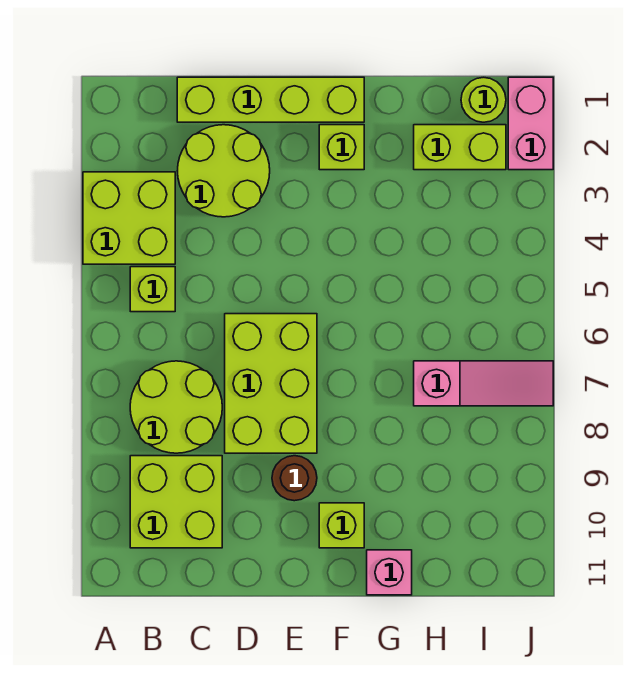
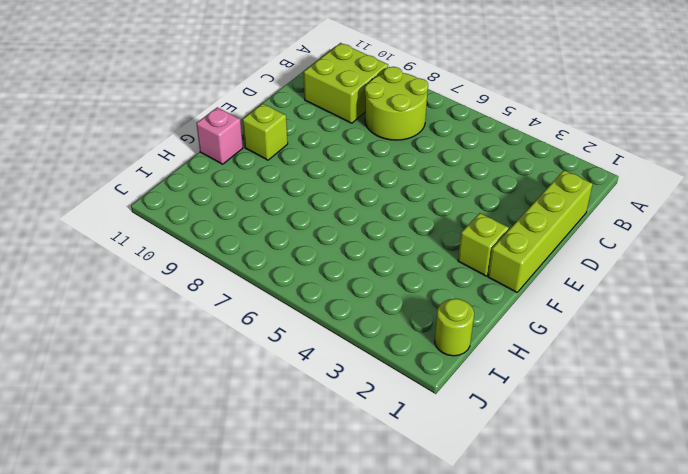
none -> lime brick A3:B4 level 1
none -> lime brick B5 level 1
none -> lime round brick C2:D3 level 1

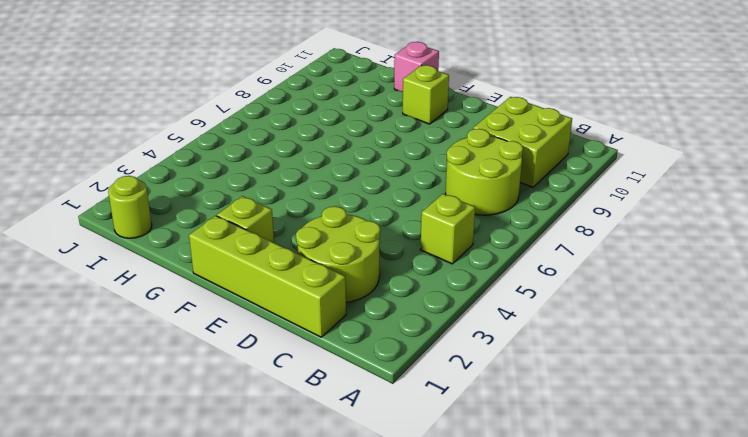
none -> lime brick A3:B4 level 1
none -> lime brick D6:E8 level 1
none -> brown round brick E9 level 1

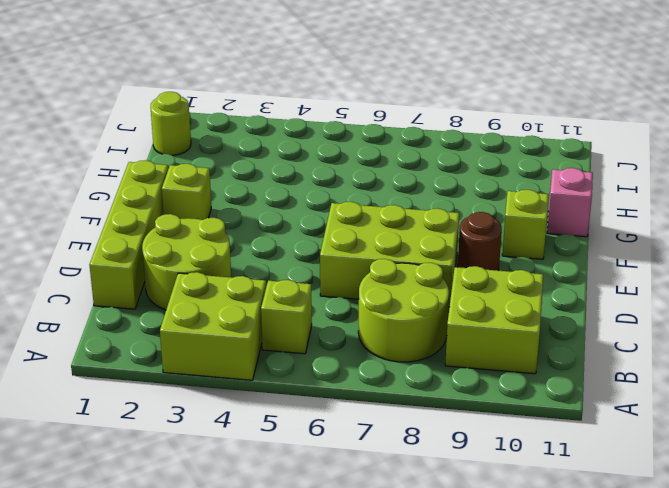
none -> lime brick H2:I2 level 1
none -> pink slope H7:J7 level 1 top H
none -> pink brick J1:J2 level 1

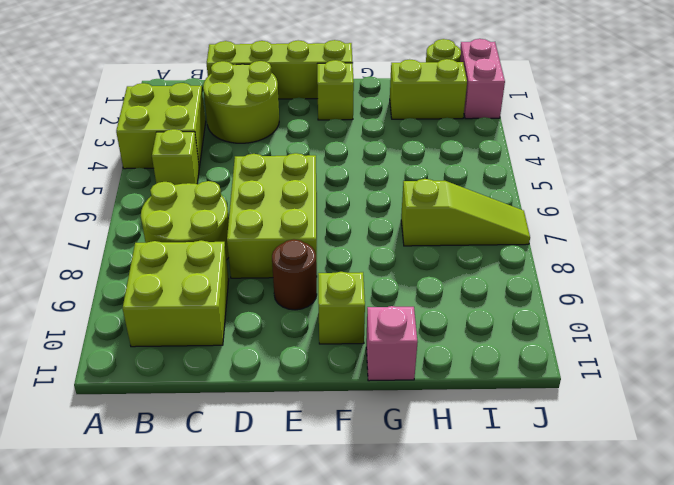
lime slope H7:J7 level 1 top H -> pink slope H7:J7 level 1 top H

